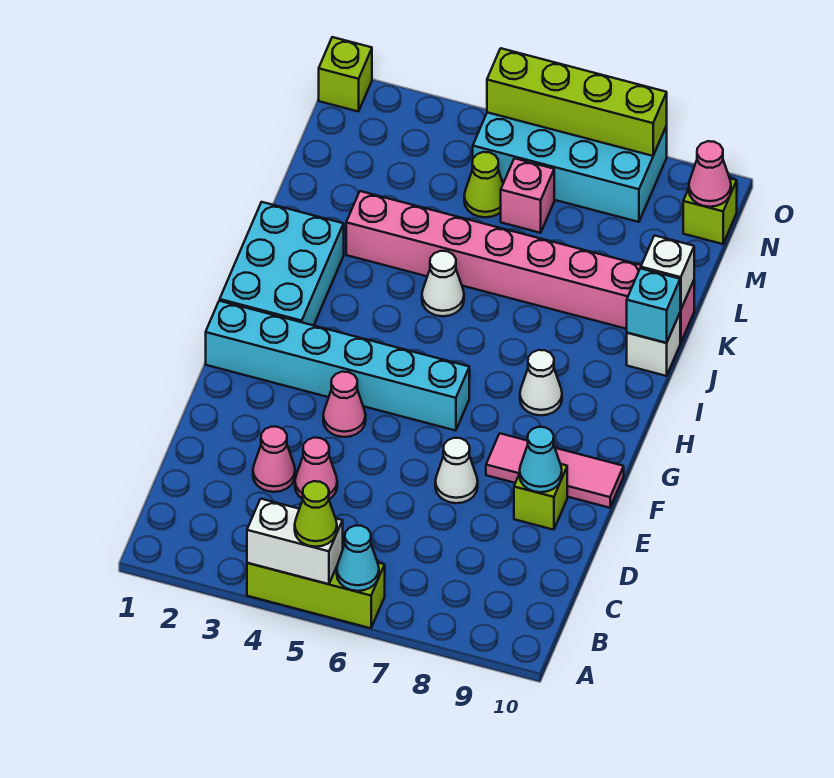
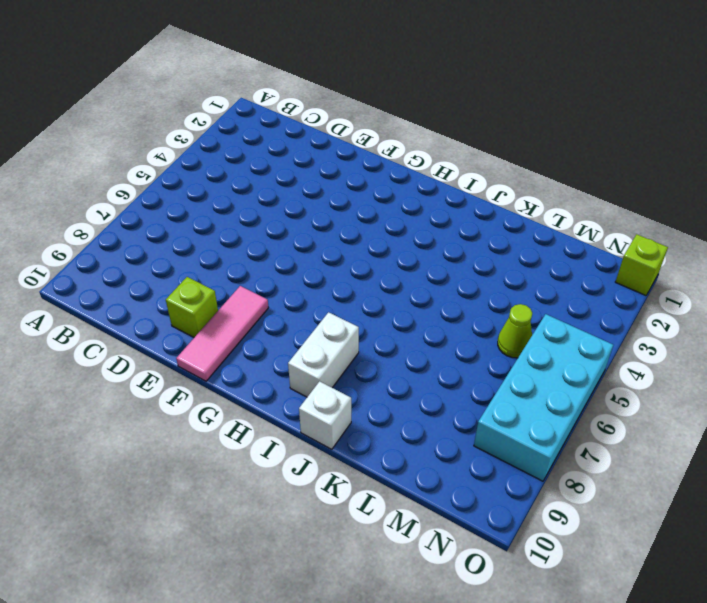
white brick I8:I9 level 1 -> white brick A4:A5 level 2
none -> lime brick A4:A6 level 1
none -> pink cone D3 level 1
none -> pink cone D4 level 1

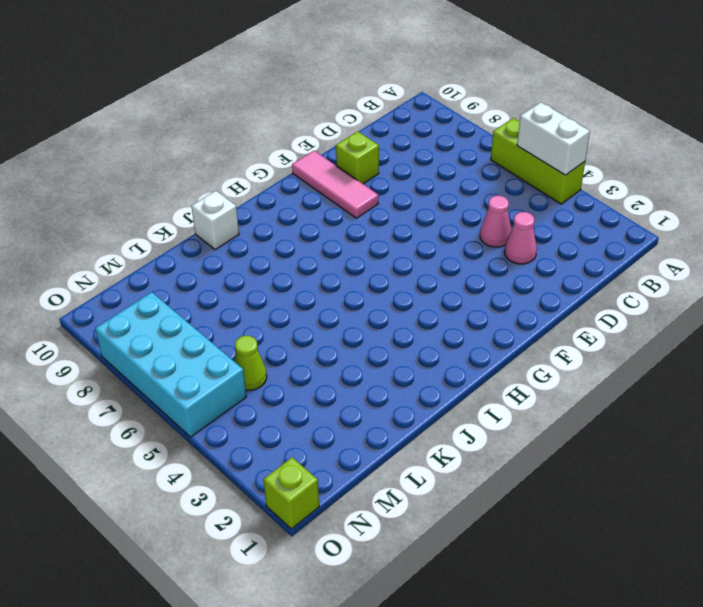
none -> white cone E7 level 1
none -> pink cone F4 level 1
none -> cyan brick G1:G6 level 1

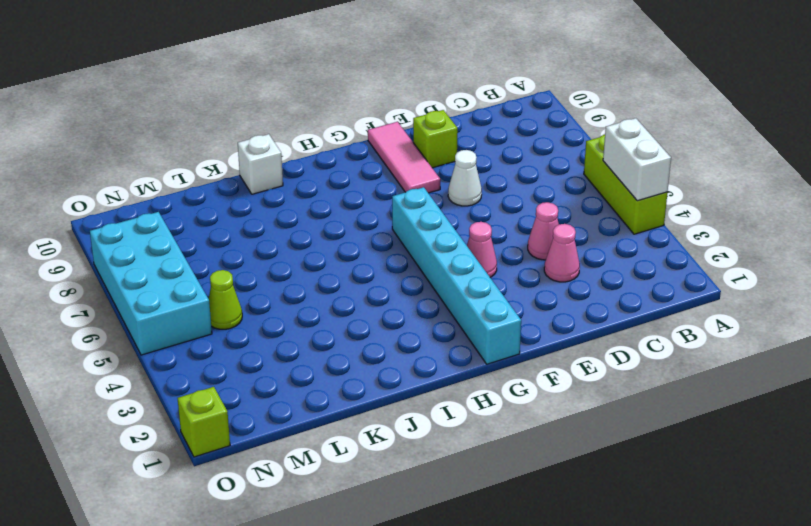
none -> cyan brick H1:J2 level 1
none -> white cone H8 level 1
none -> white cone J5 level 1

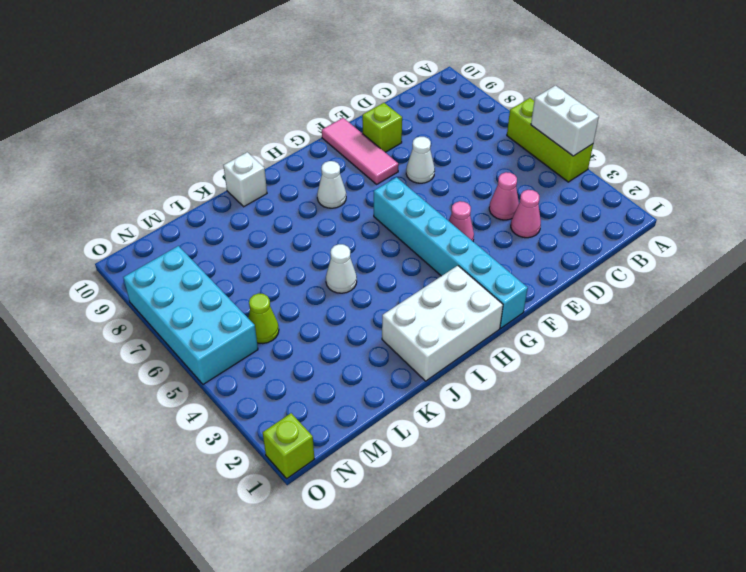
white brick H1:J2 level 1 -> cyan brick H1:J2 level 1
none -> pink brick K3:K10 level 1
none -> pink brick M6 level 1
none -> lime brick N10 level 1

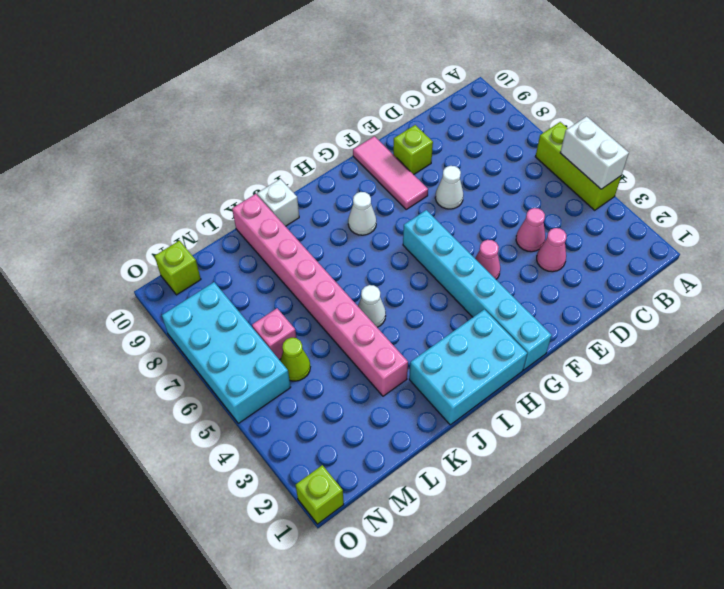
none -> cyan cone A6 level 2
none -> cyan cone E9 level 2
none -> cyan brick J10 level 2

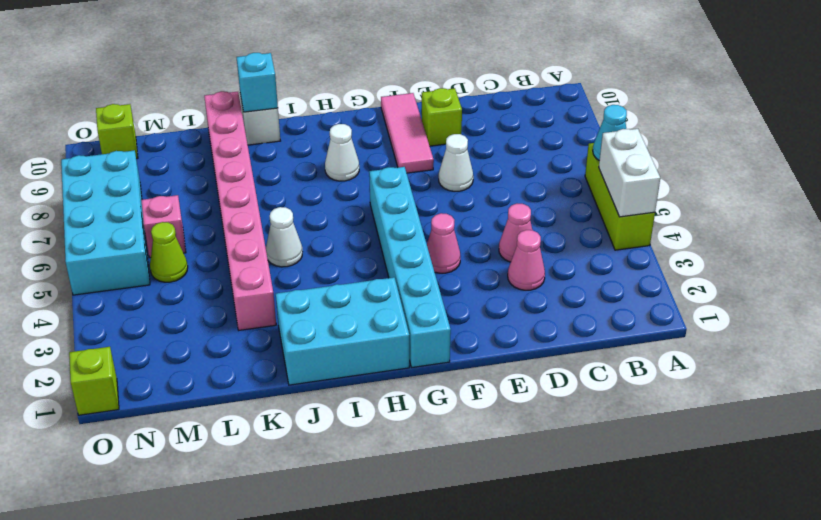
none -> cyan cone E9 level 2
none -> white brick K10 level 2
none -> pink cone N10 level 2

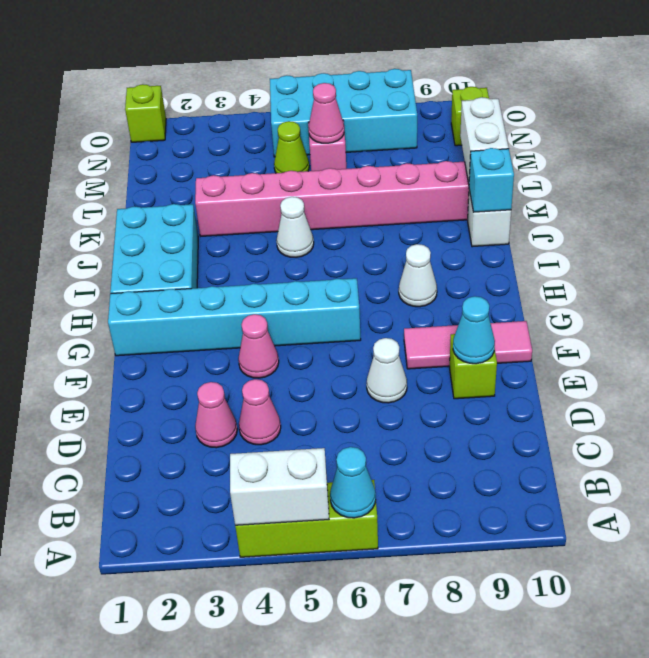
white brick K10:L10 level 2 -> white brick K10 level 2
pink cone M6 level 2 -> pink cone N10 level 2
none -> lime brick O5:O8 level 2
none -> lime cone A5 level 3

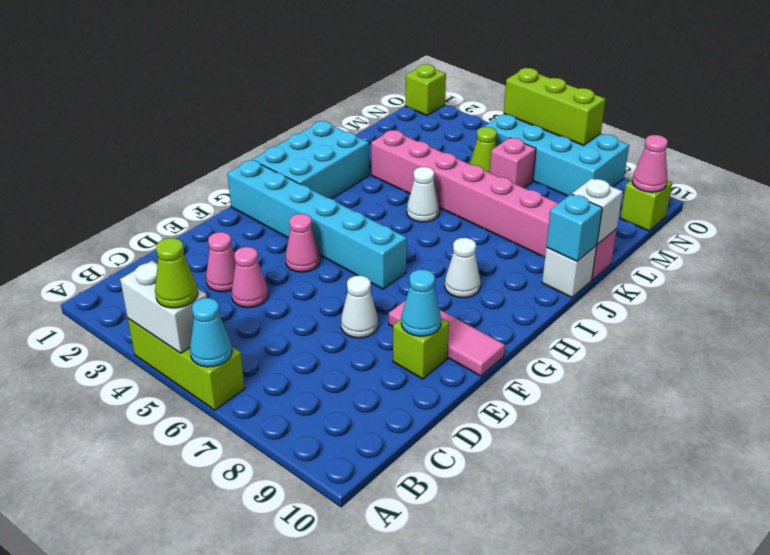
lime brick O5:O7 level 2 -> lime brick O5:O8 level 2

